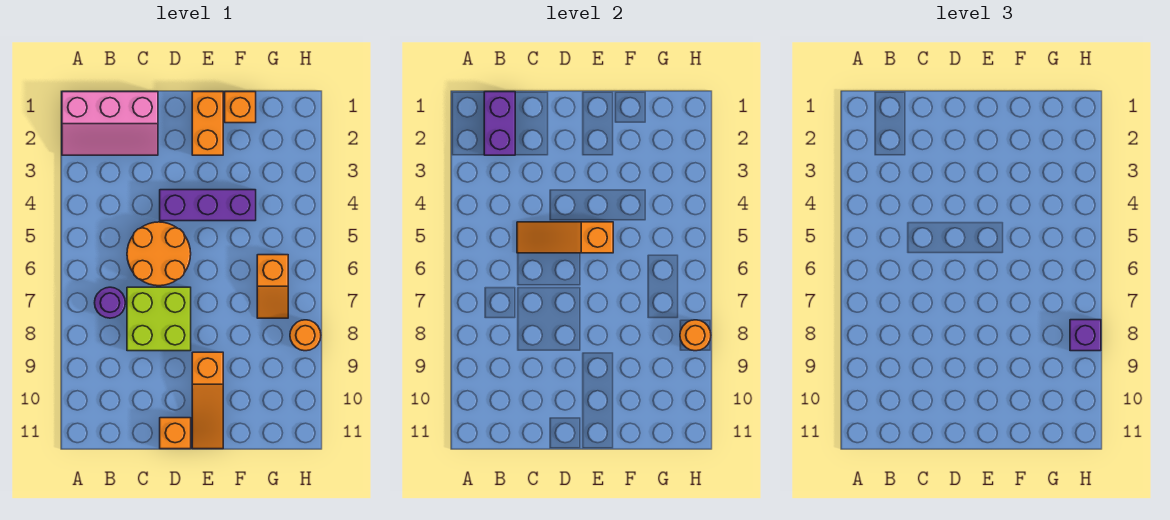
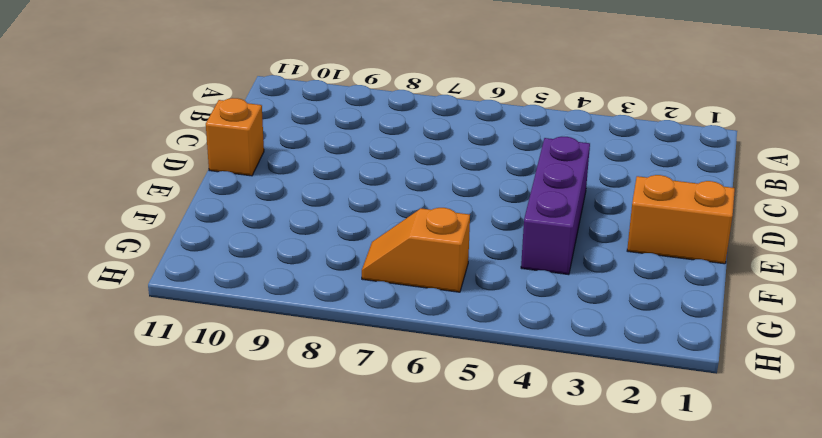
none -> pink slope A1:C2 level 1 top 1
none -> purple round brick B7 level 1
none -> orange round brick C5:D6 level 1

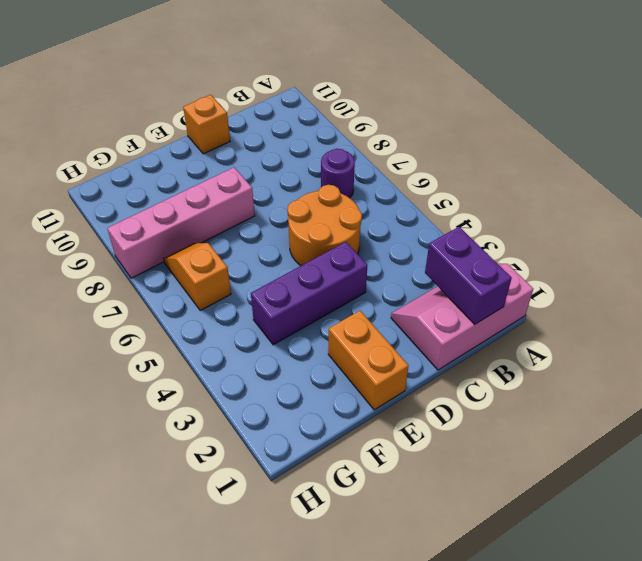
pink brick E8:H8 level 1 -> orange round brick H8 level 1
none -> lime brick C7:D8 level 1
none -> orange slope E9:E11 level 1 top 9
none -> orange brick F1 level 1

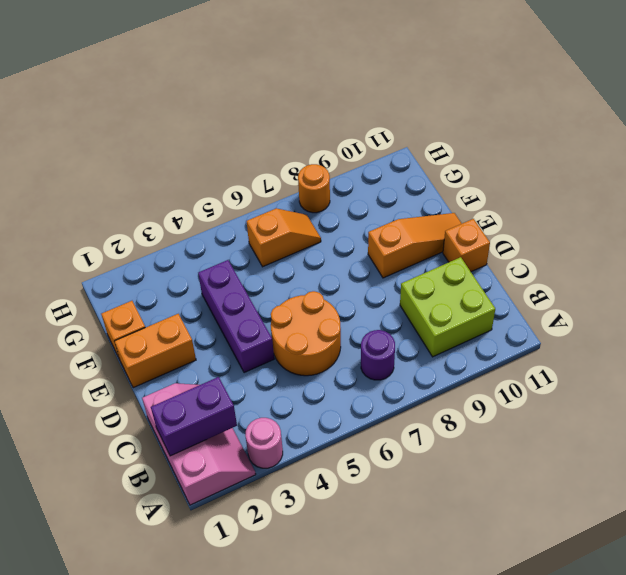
pink round brick A3 level 1 -> none
lime brick B9:C10 level 1 -> lime brick C7:D8 level 1
none -> orange slope C5:E5 level 2 top E
none -> orange round brick H8 level 2
none -> purple brick H8 level 3

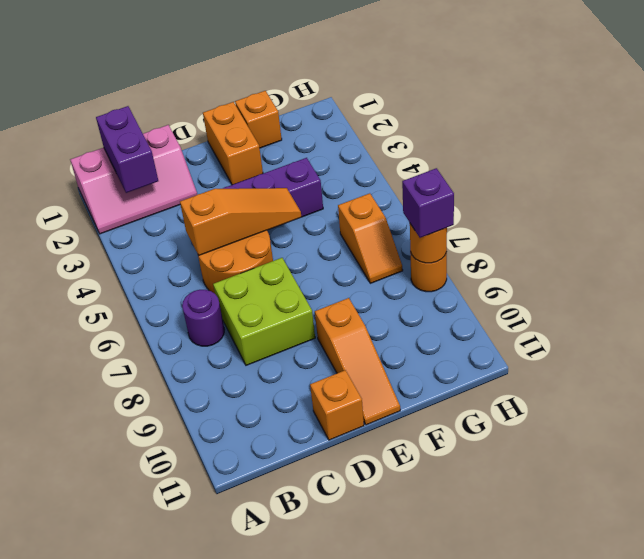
orange slope C5:E5 level 2 top C -> orange slope C5:E5 level 2 top E

